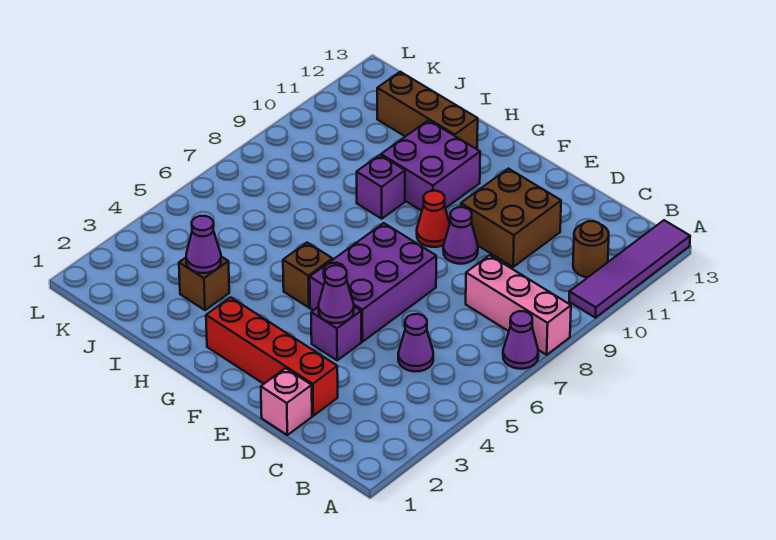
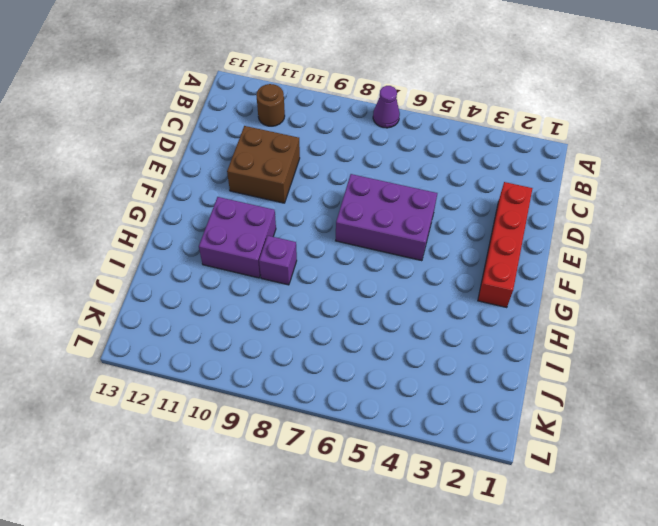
none -> pink brick A8:C8 level 1
none -> purple tile A10:A13 level 1
none -> purple cone C5 level 1

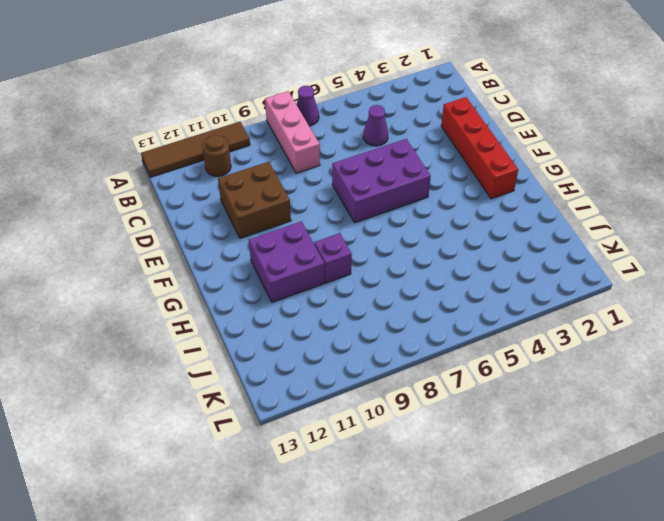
brown tile A10:A13 level 1 -> purple tile A10:A13 level 1
none -> pink brick D1 level 1
none -> purple brick E4 level 1
none -> purple cone E9 level 1

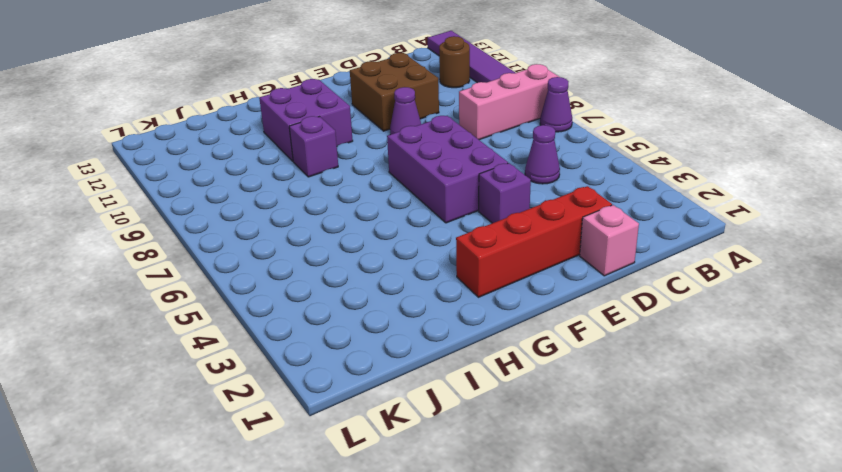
none -> red cone F9 level 1
none -> brown brick G5 level 1
none -> brown brick H12:J12 level 1

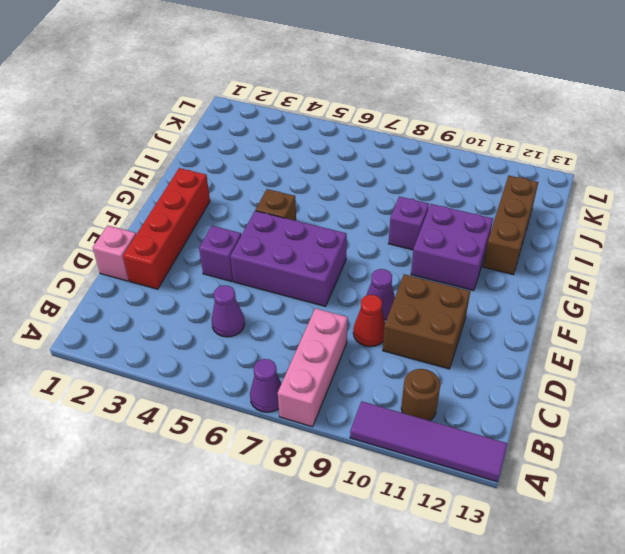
red cone D9 level 1 -> red cone F9 level 1
none -> brown brick I3 level 1
none -> purple cone E4 level 2
none -> purple cone I3 level 2

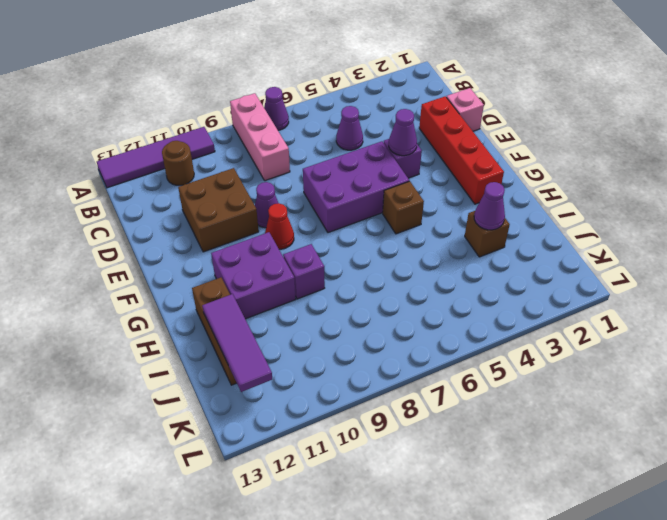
purple tile I12:K12 level 2 -> none

